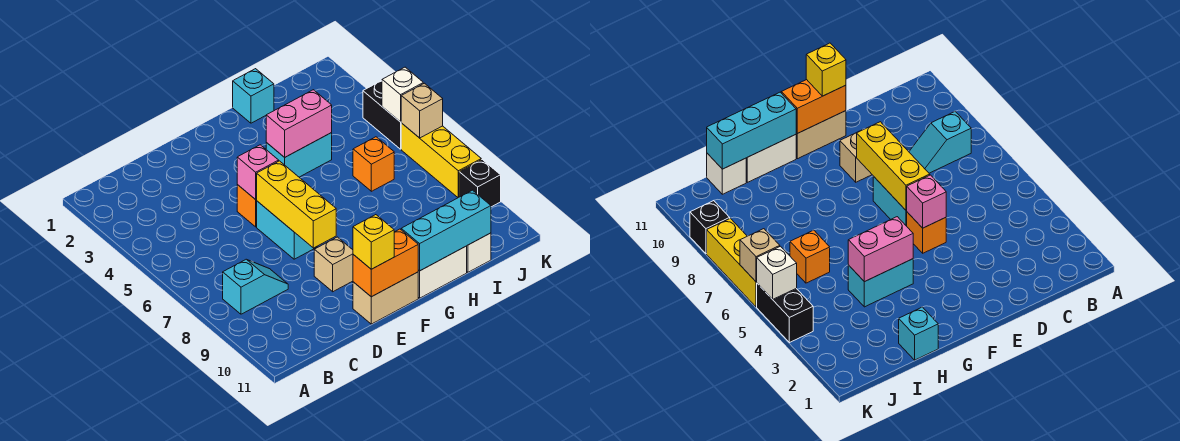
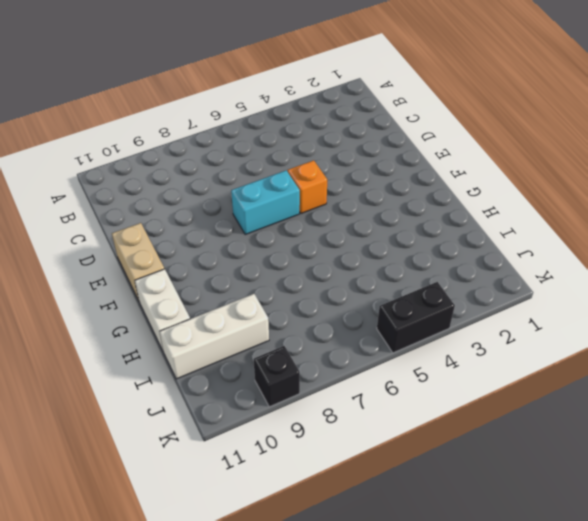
white brick I9:I11 level 1 -> white brick I11 level 1
none -> cyan slope B8:C8 level 1 top B
none -> tan brick E9 level 1
none -> cyan brick G4:H4 level 1

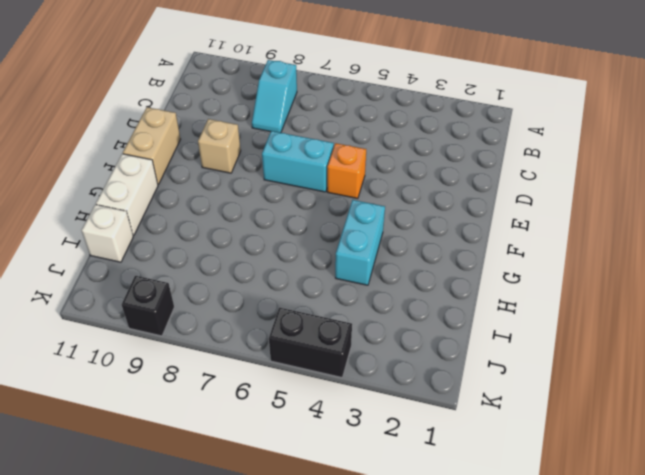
none -> cyan brick H1 level 1
none -> orange brick I6 level 1
none -> yellow brick K6:K8 level 1

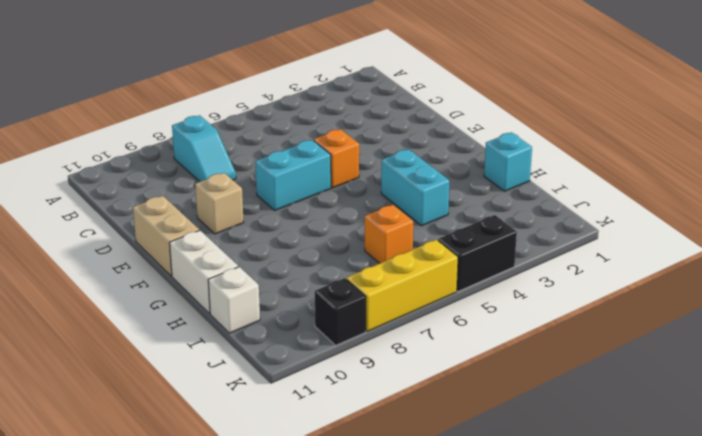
none -> pink brick E5 level 2
none -> yellow brick E6:E8 level 2
none -> orange brick E11:F11 level 2

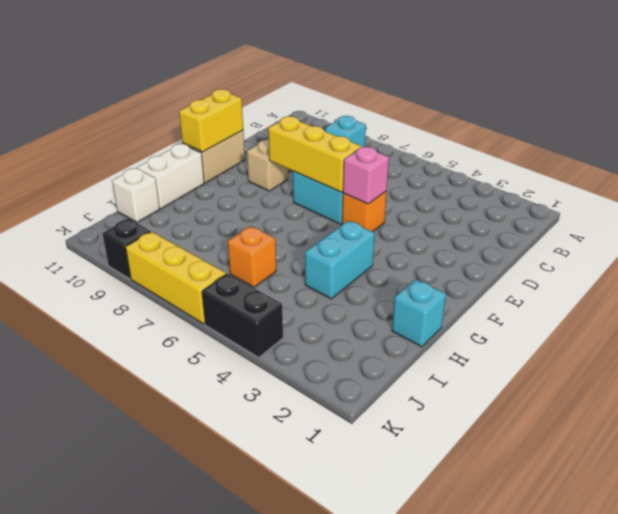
yellow brick E11:F11 level 2 -> orange brick E11:F11 level 2
none -> pink brick G4:H4 level 2
none -> cyan brick G11:I11 level 2
none -> white brick K5 level 2

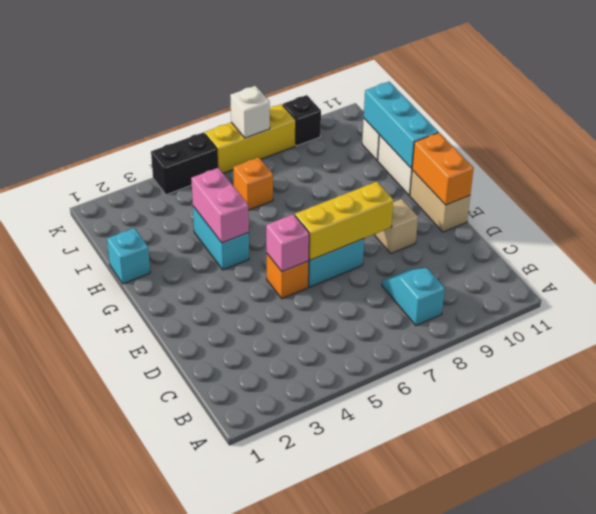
white brick K7 level 2 -> white brick K5 level 2
none -> tan brick K6 level 2
none -> yellow brick E11 level 3

